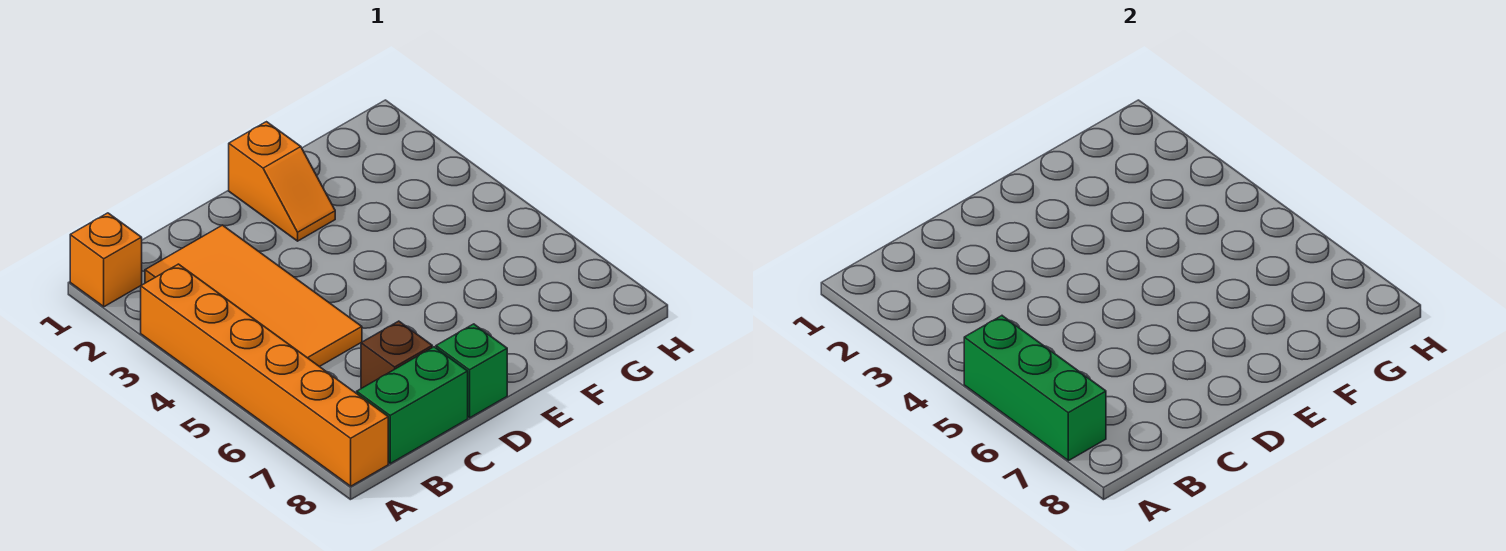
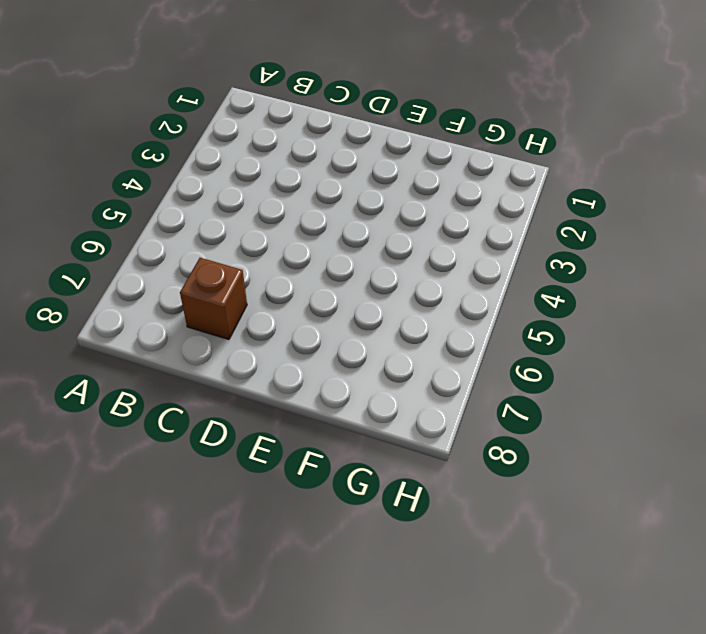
none -> orange brick A1 level 1
none -> orange brick A3:A8 level 1

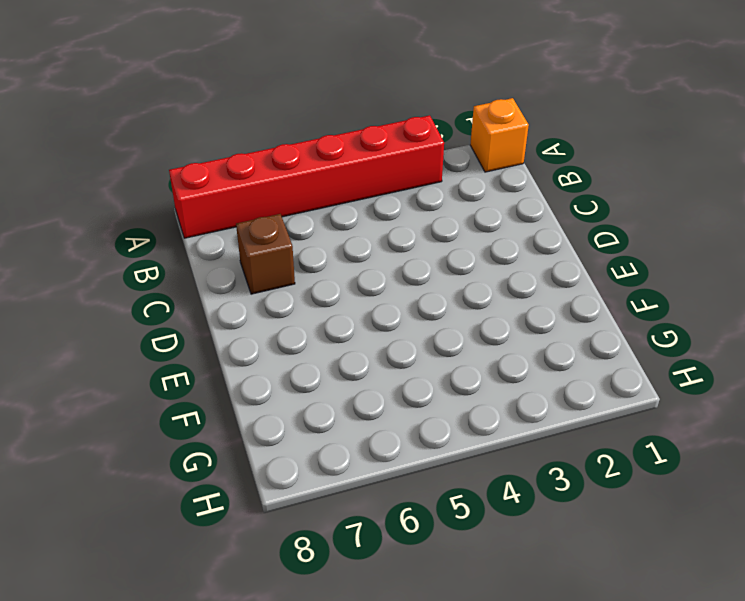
red brick A3:A8 level 1 -> orange brick A3:A8 level 1
none -> orange tile B2:C5 level 1
none -> green brick B8:C8 level 1

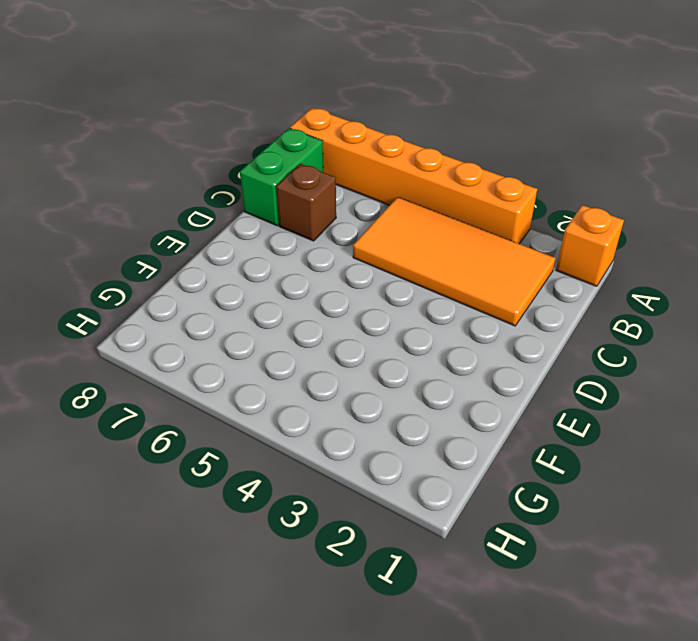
none -> green brick D8 level 1
none -> orange slope E1:E2 level 1 top 1

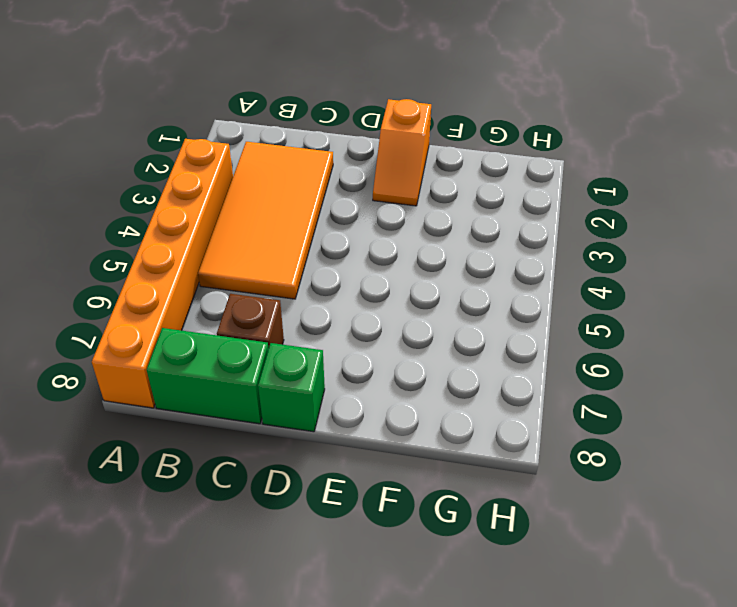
none -> orange brick A1 level 1
none -> green brick A5:A7 level 2

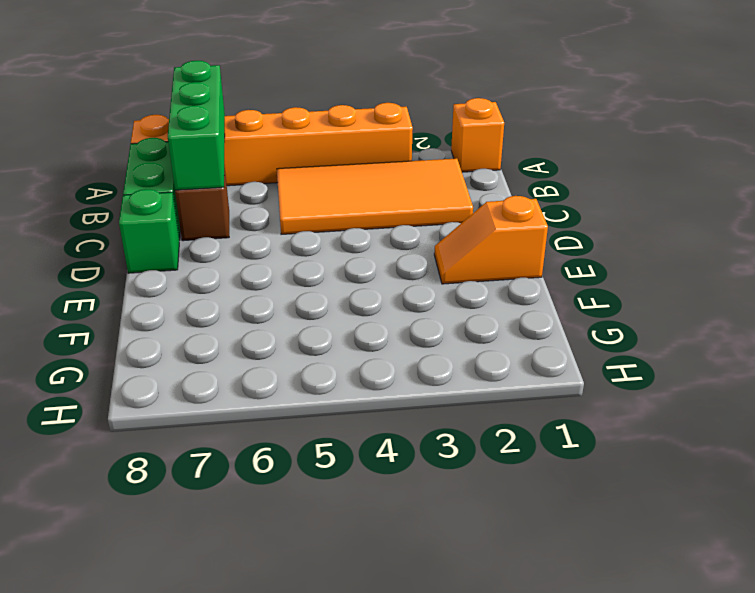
green brick A7:C7 level 2 -> green brick A5:A7 level 2

